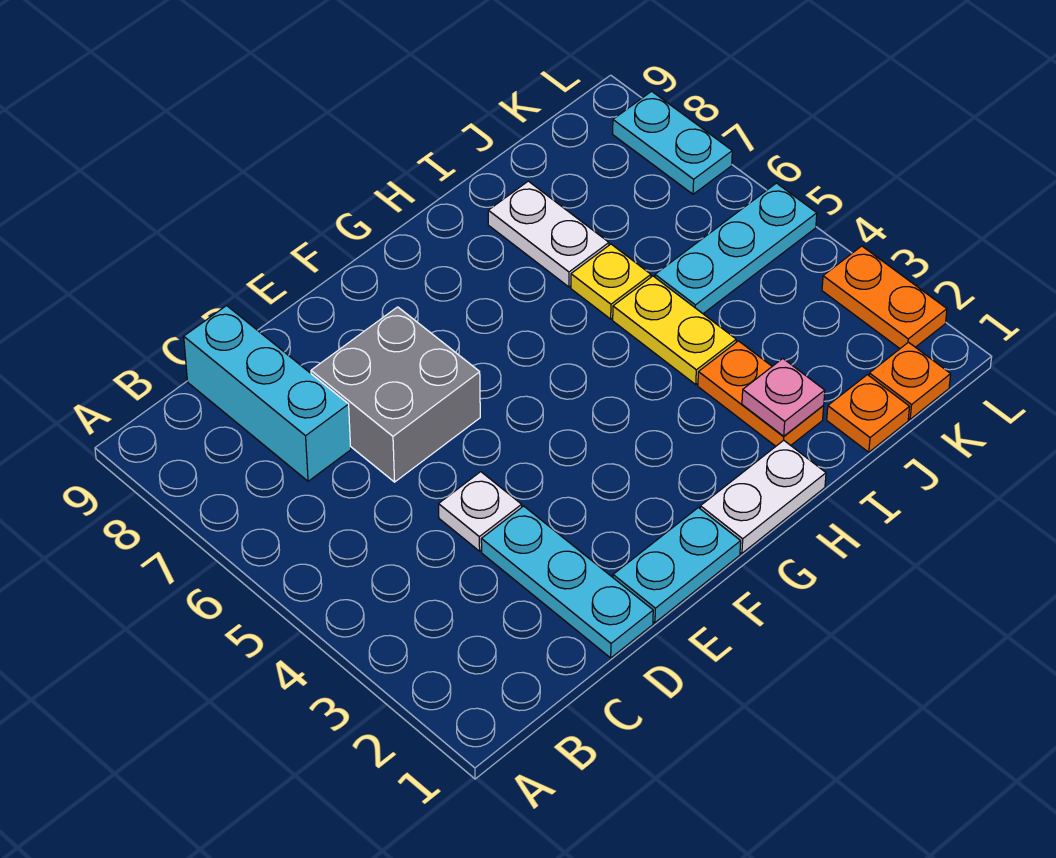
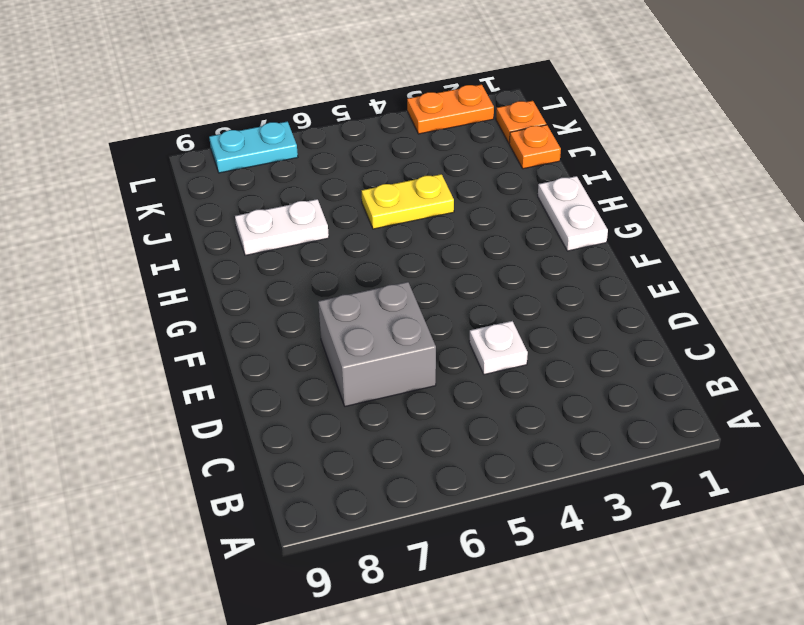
none -> cyan brick C7:C9 level 1
none -> cyan plate D1:D3 level 1
none -> cyan plate E1:F1 level 1

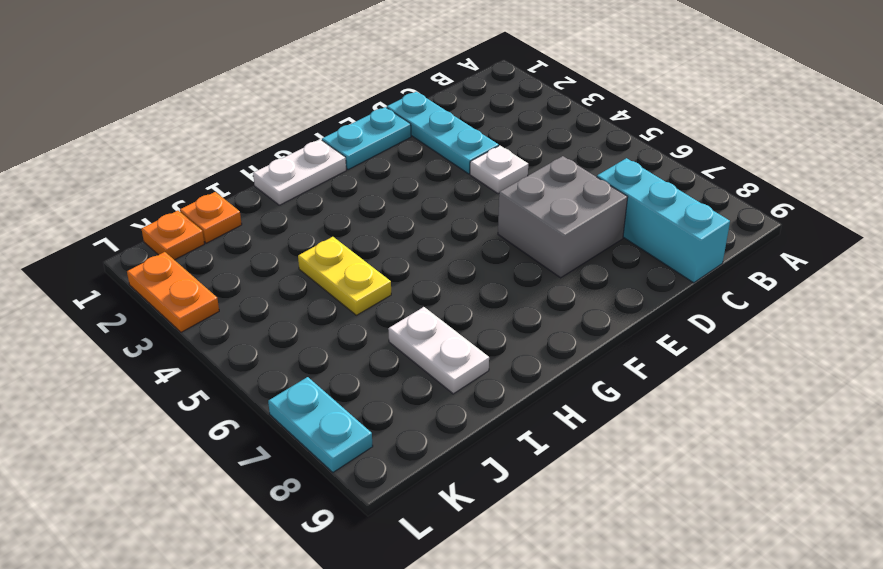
none -> orange plate I2:I3 level 1
none -> yellow plate I6 level 1
none -> cyan plate J5:L5 level 1

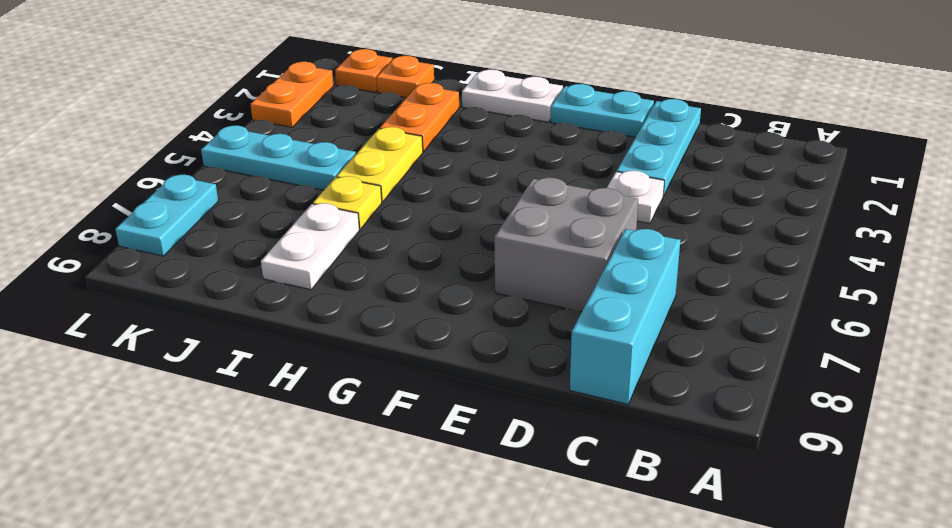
none -> pink plate I2 level 2

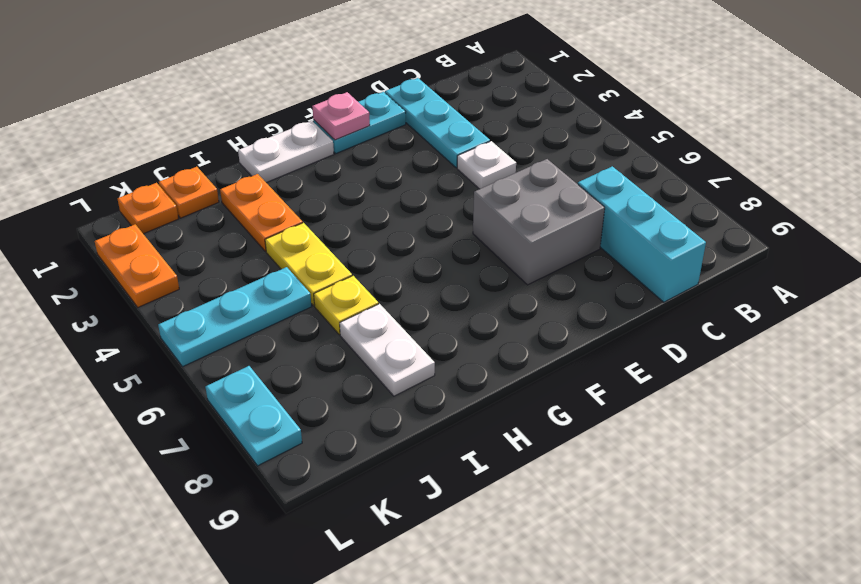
pink plate F1 level 2 -> pink plate I2 level 2

